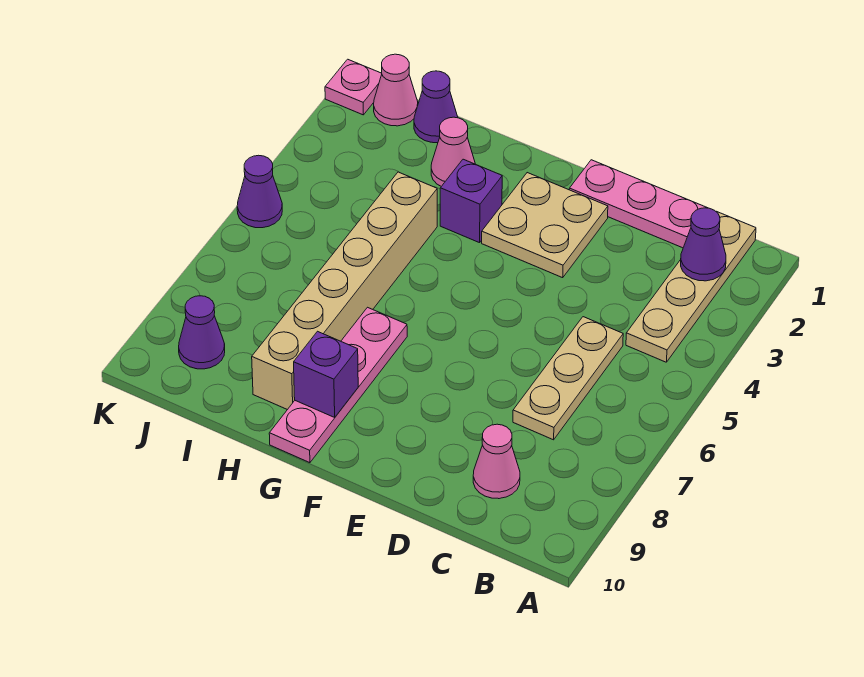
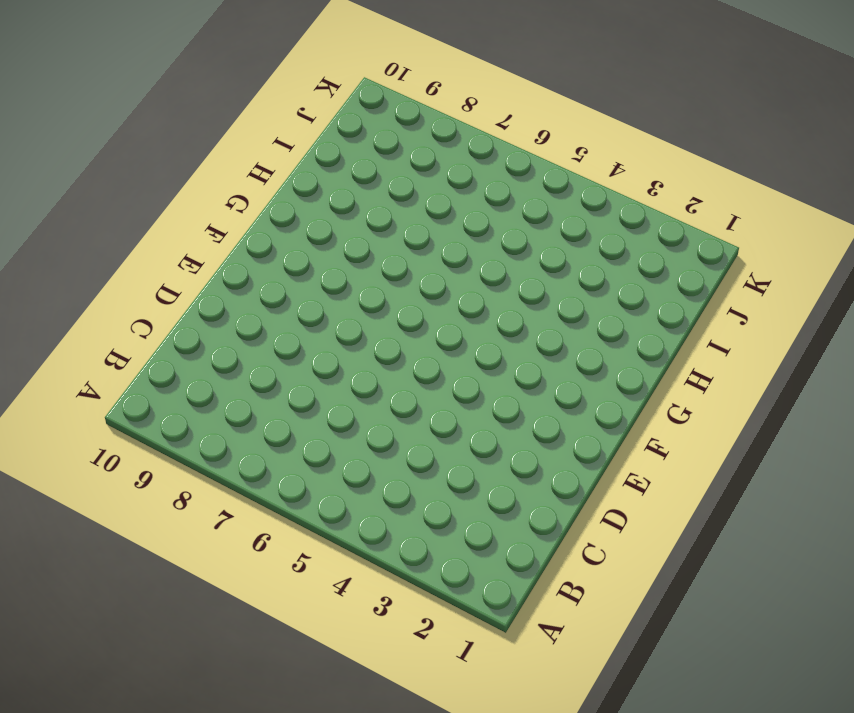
none -> tan plate B1:B4 level 1
none -> pink plate C1:E1 level 1
none -> tan plate C5:C7 level 1

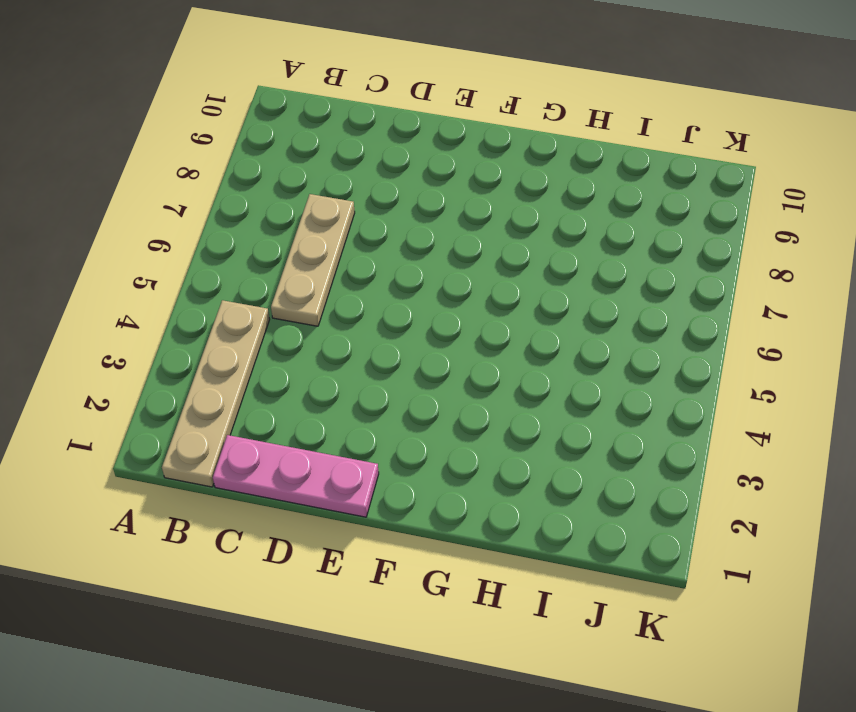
none -> pink cone C9 level 1
none -> tan plate E2:F3 level 1
none -> purple brick G3 level 1

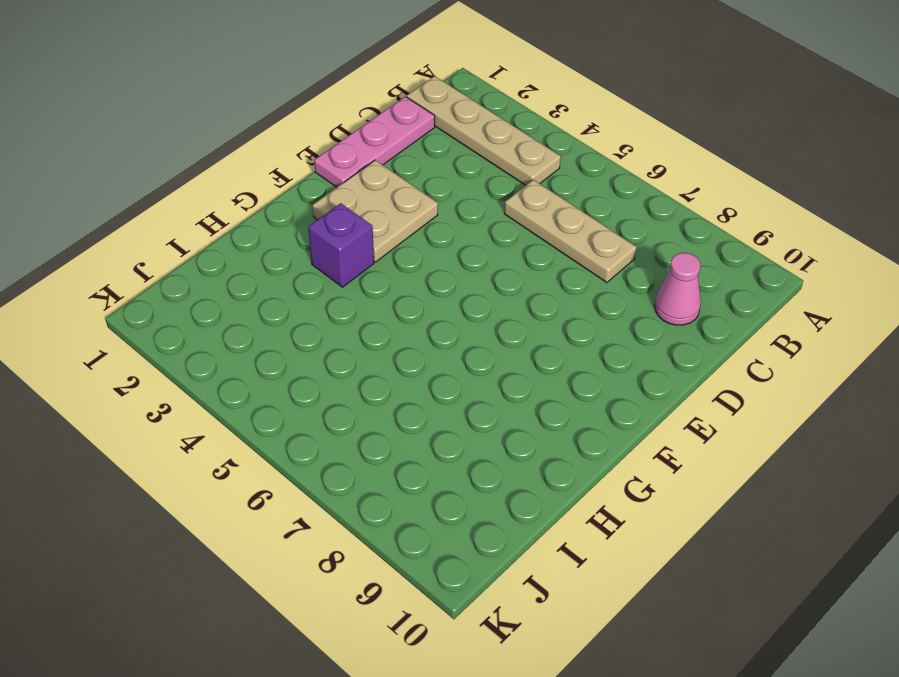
none -> pink plate G7:G10 level 1
none -> pink cone H2 level 1
none -> tan brick H4:H9 level 1

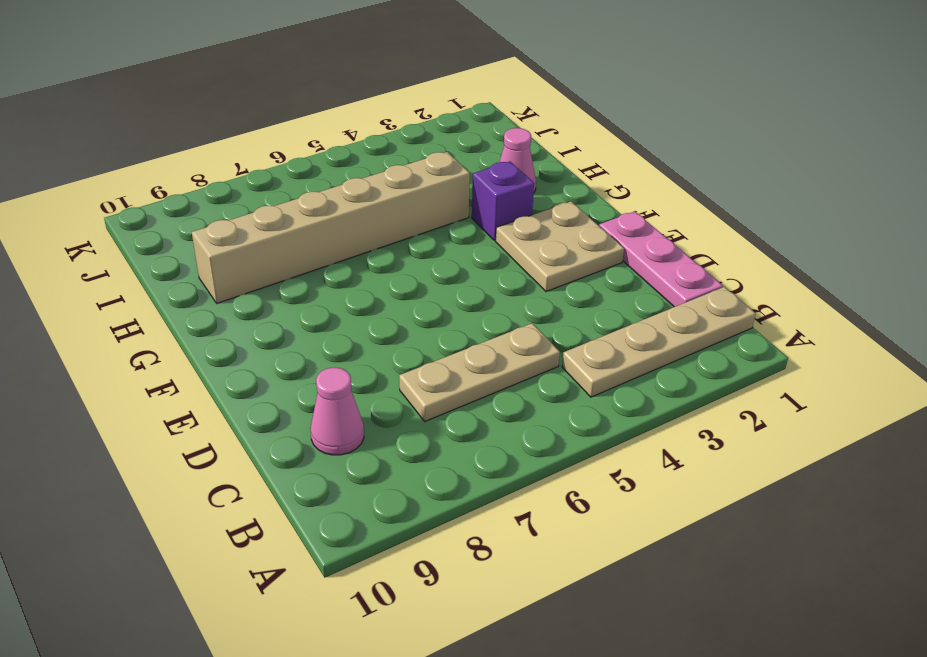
none -> pink plate G7:G10 level 1
none -> purple cone I1 level 1
none -> pink cone J1 level 1

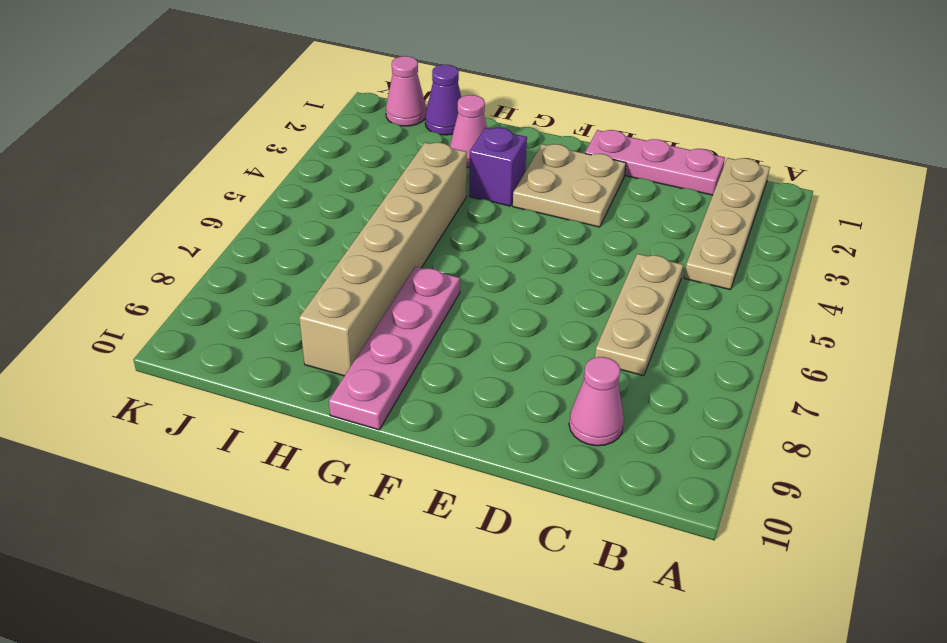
none -> purple cone J9 level 1
none -> pink plate K1 level 1
none -> purple cone K5 level 1

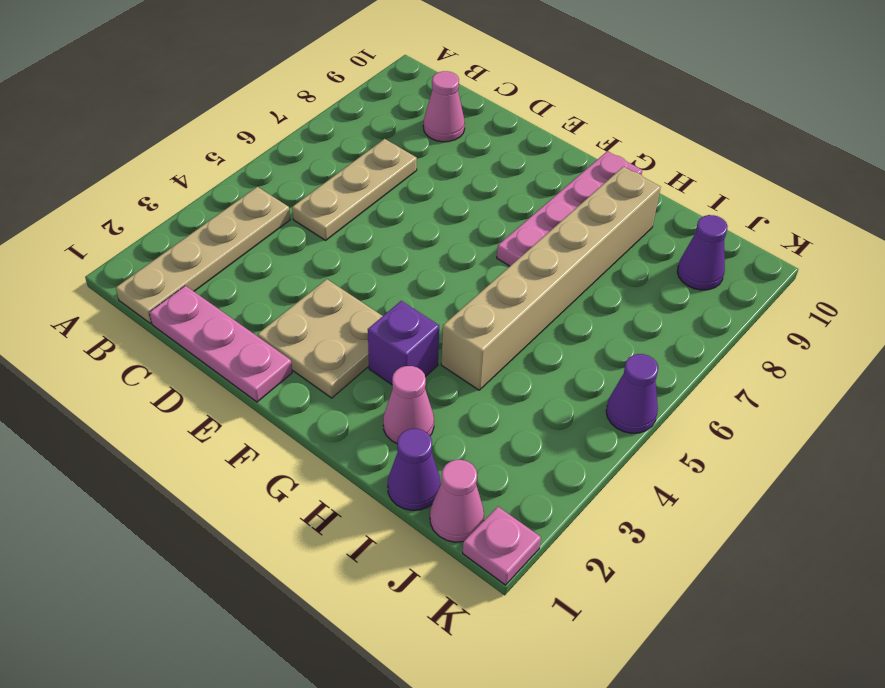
none -> purple cone B2 level 2
none -> purple brick G9 level 2

